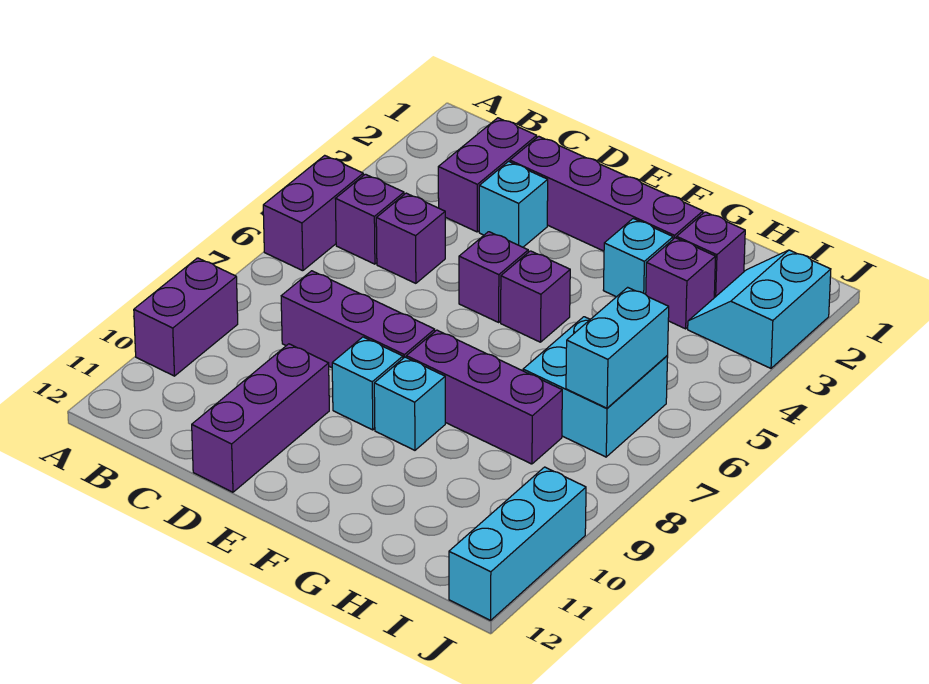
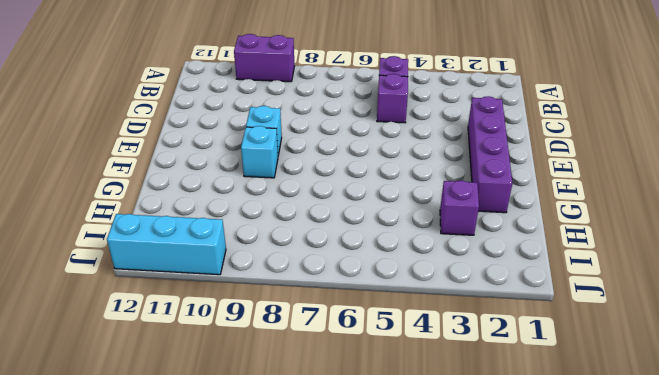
none -> purple brick A5:A6 level 1
none -> purple brick C2:C3 level 1
none -> purple brick C8:E8 level 1

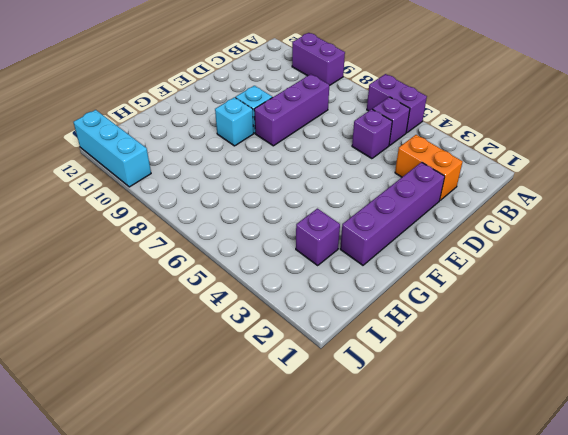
orange brick C2:C3 level 1 -> purple brick C2:C3 level 1
none -> cyan brick D3 level 1
none -> purple brick D10:D12 level 1
none -> purple brick E5 level 1

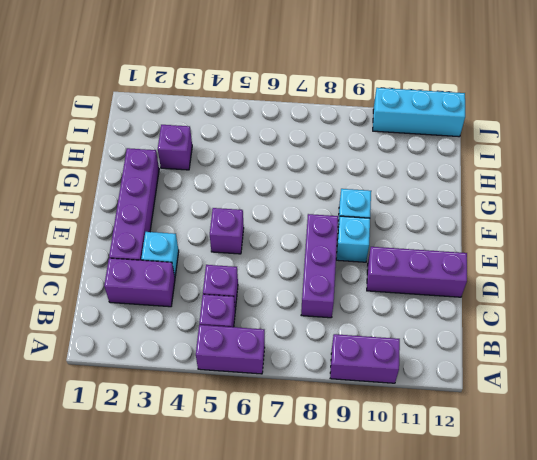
none -> purple brick F5 level 1
none -> purple brick F8:H8 level 1
none -> cyan brick G3 level 1

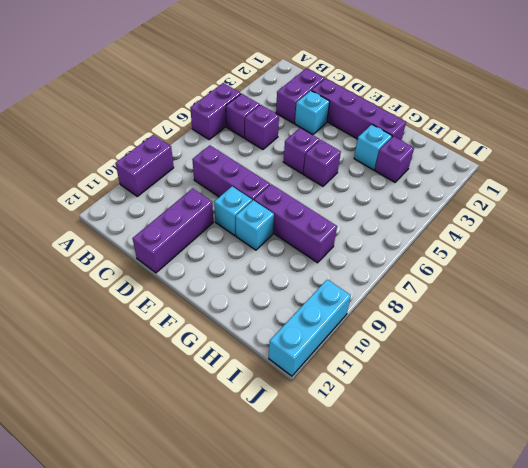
none -> purple brick H2 level 1
none -> cyan brick H6:I7 level 1
none -> cyan slope I2:J3 level 1 top J

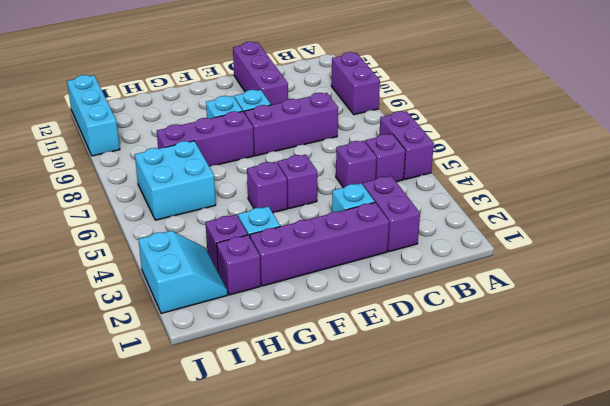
none -> cyan brick I6:I7 level 2

